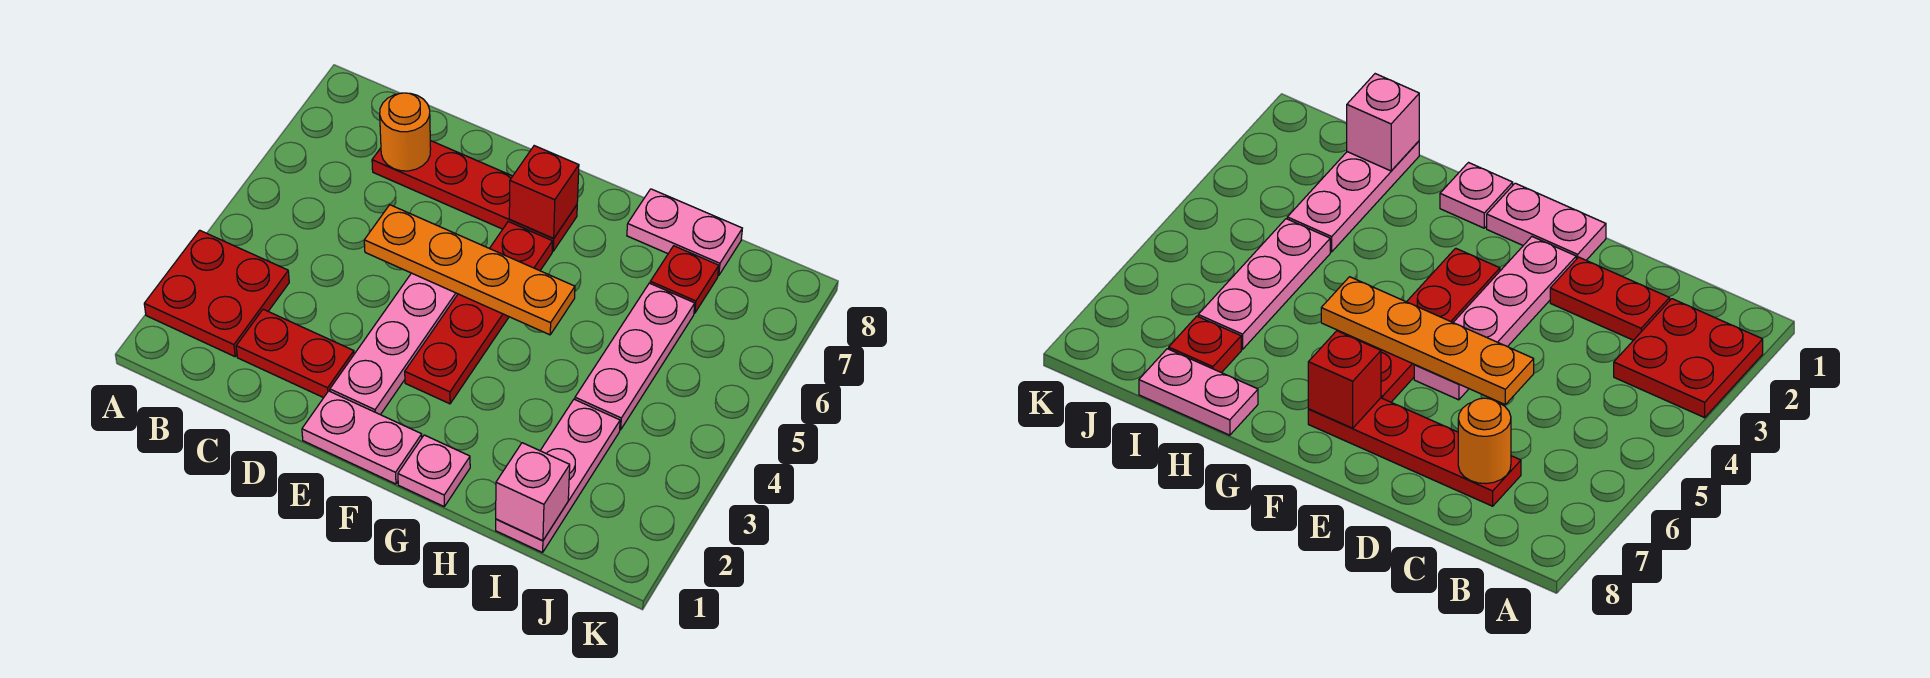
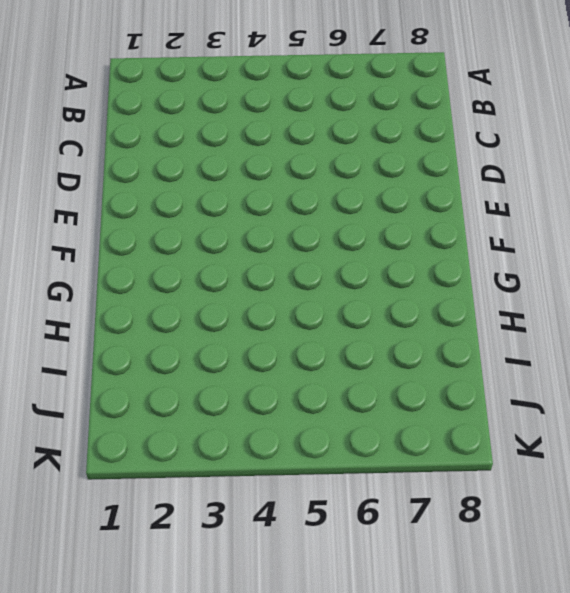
none -> red plate A2:B3 level 1
none -> red plate C2:D2 level 1
none -> red plate C7:F7 level 1

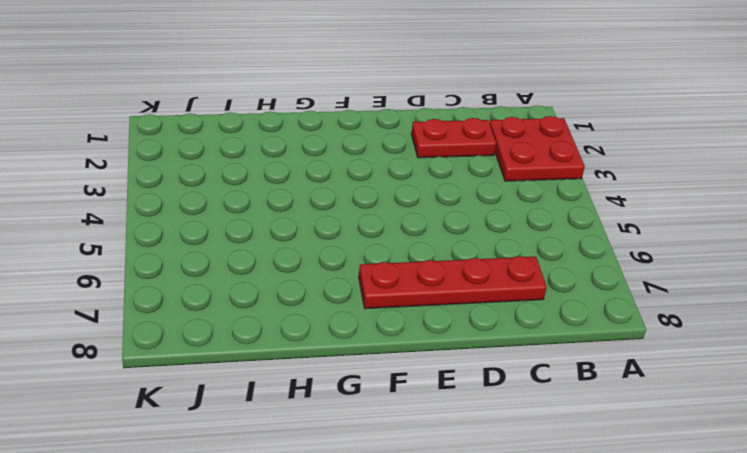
none -> pink plate E1:F1 level 1
none -> pink plate E2:E5 level 1
none -> red plate F3:F6 level 1

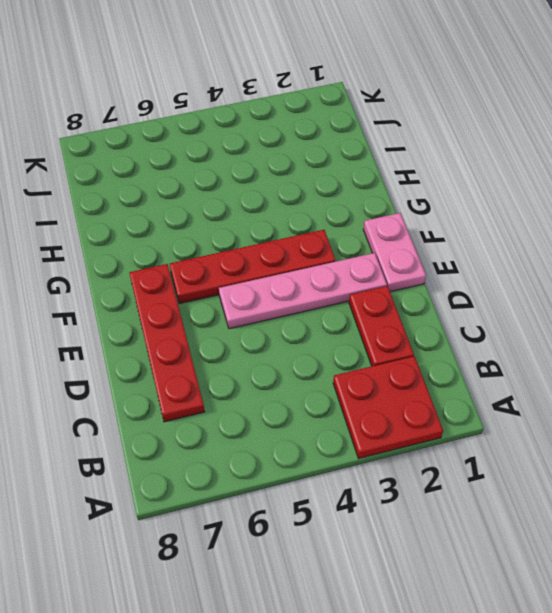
none -> pink plate G1 level 1
none -> pink plate H8:I8 level 1
none -> pink plate I1:I3 level 1

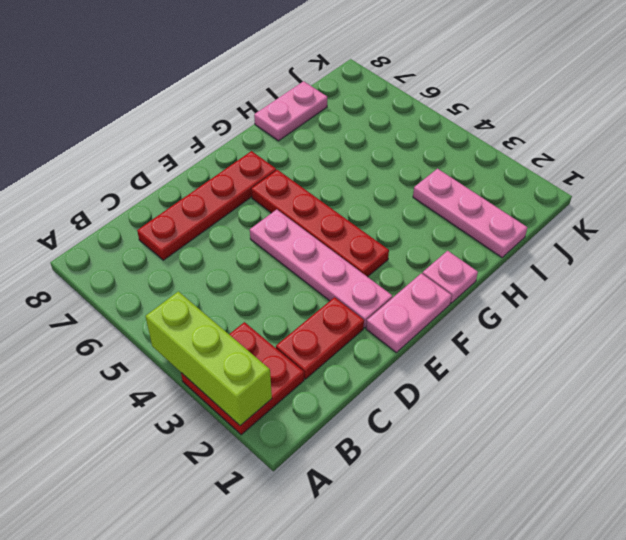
lime brick A2:A4 level 2 -> none
none -> pink plate I4:I6 level 1
none -> red plate I7 level 1
none -> orange round brick C7 level 2

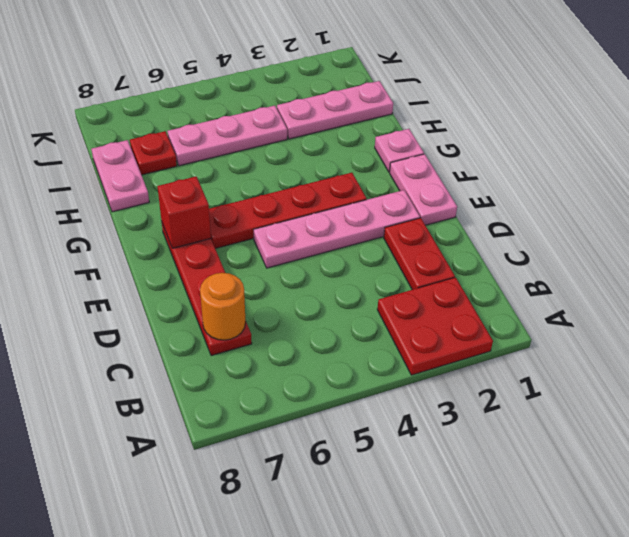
none -> orange plate D5:G5 level 2
none -> pink brick I1 level 2

